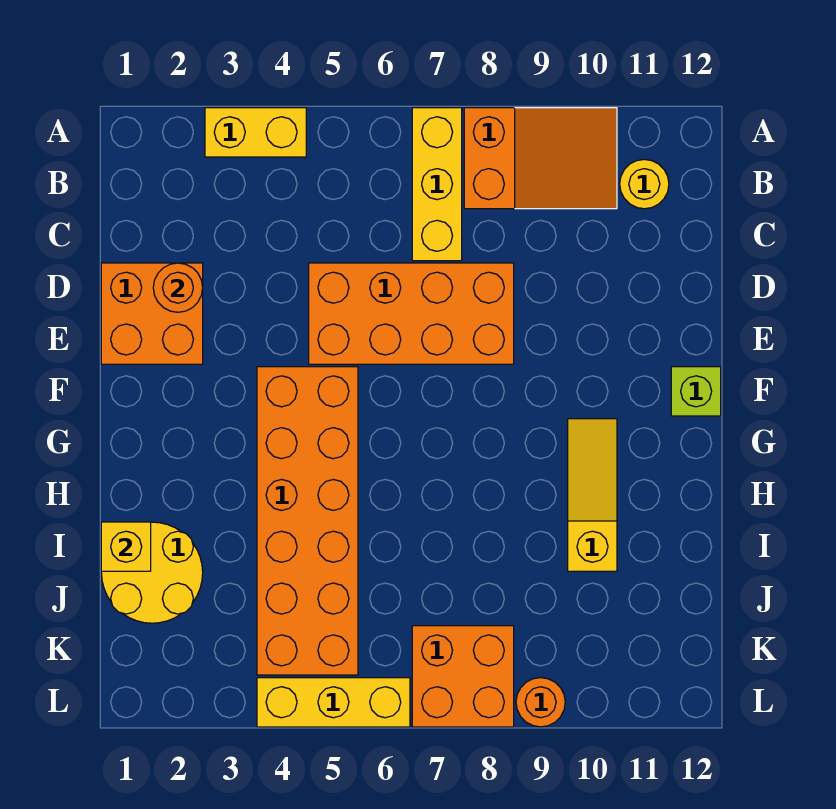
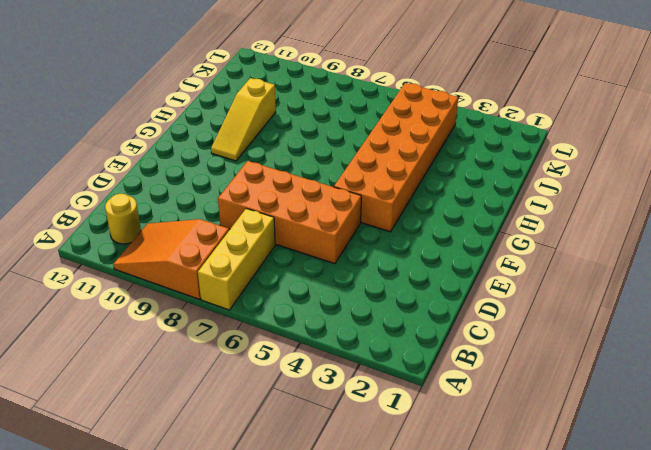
none -> yellow brick A3:A4 level 1
none -> orange brick D1:E2 level 1
none -> lime brick F12 level 1

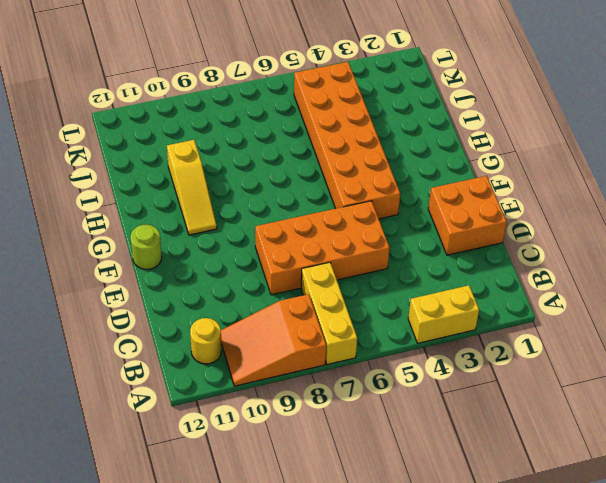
lime round brick F12 level 1 -> lime brick F12 level 1
none -> yellow round brick I1:J2 level 1
none -> orange brick K7:L8 level 1
none -> yellow brick L4:L6 level 1

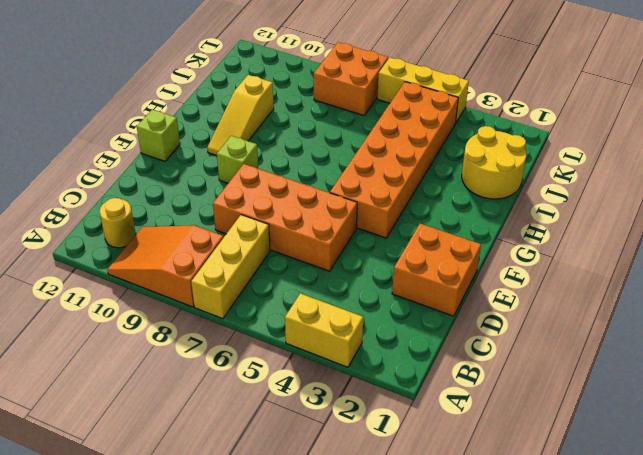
lime brick F9 level 1 -> none
none -> orange round brick L9 level 1
none -> orange round brick D2 level 2
none -> yellow brick I1 level 2

